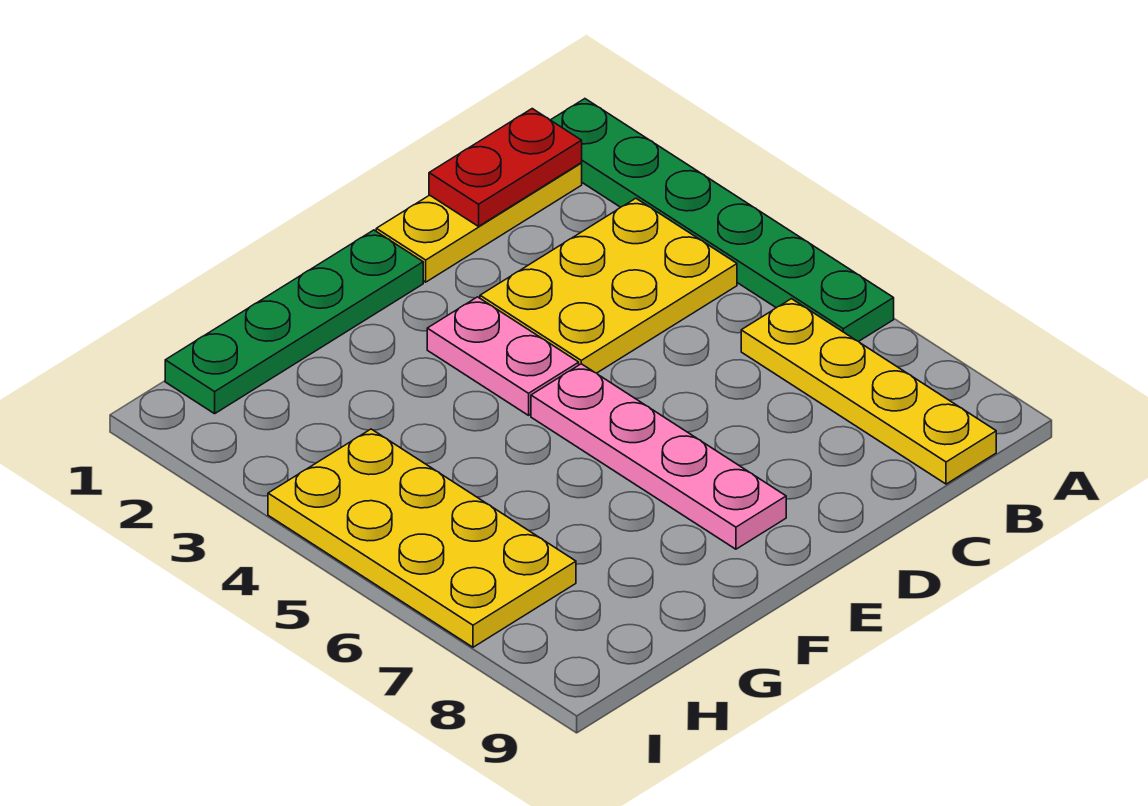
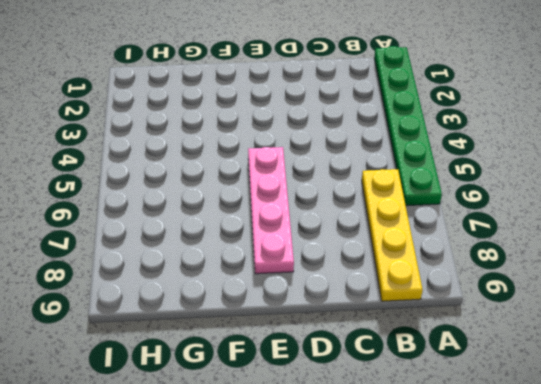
none -> yellow plate B1:D1 level 1
none -> yellow plate B3:D4 level 1

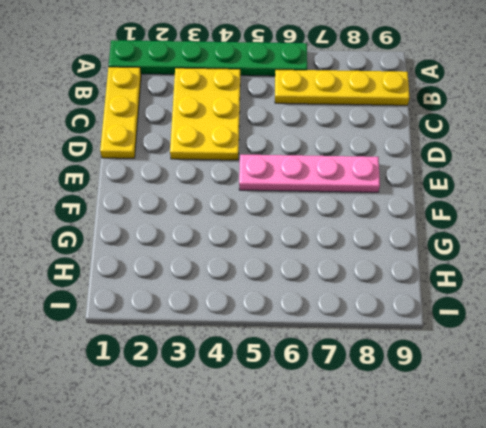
none -> green plate E1:H1 level 1
none -> pink plate E3:E4 level 1

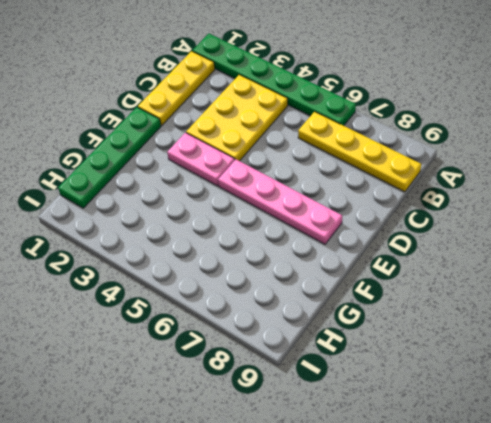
none -> yellow plate H4:I7 level 1
none -> red plate B1:C1 level 2

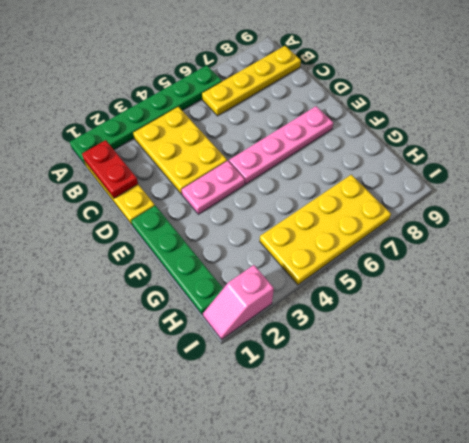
pink slope I1:I2 level 1 top 2 -> none

